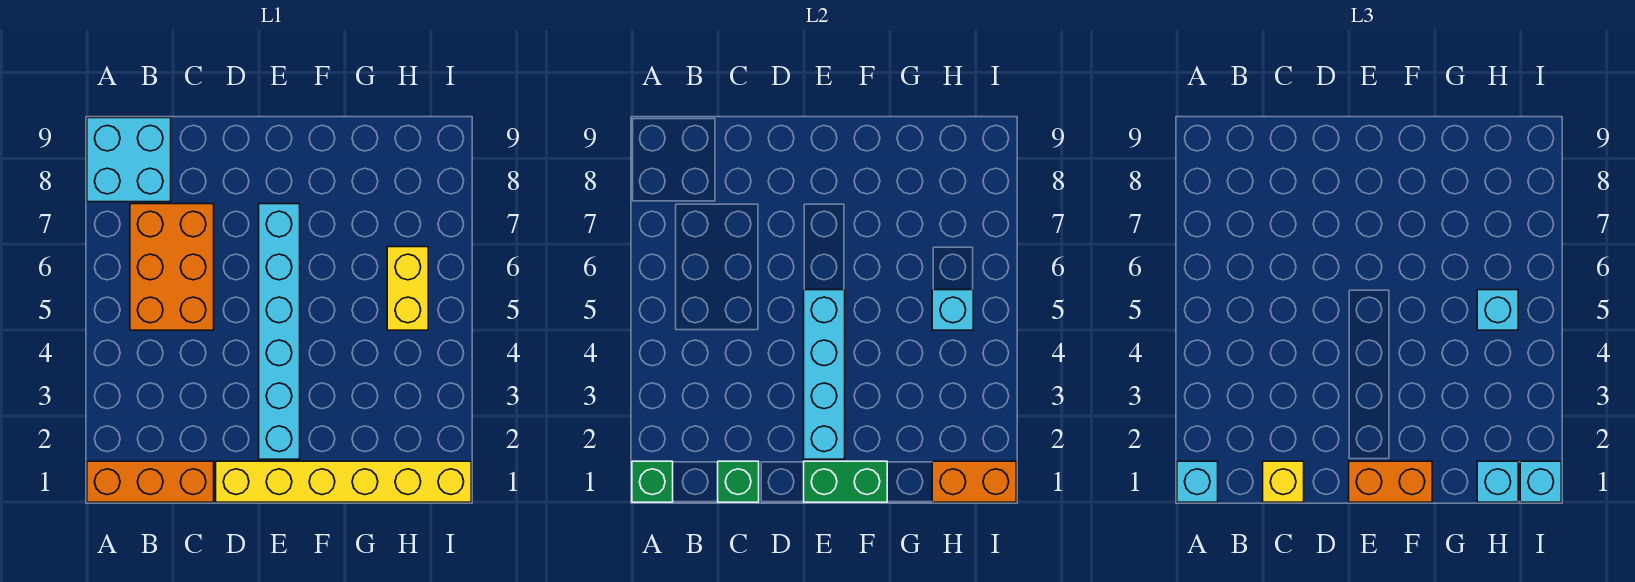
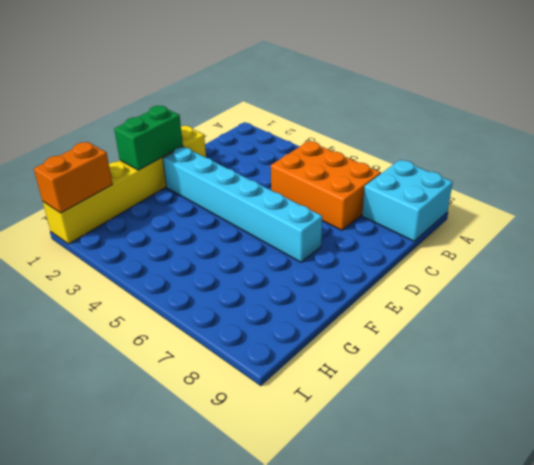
none -> orange brick A1:C1 level 1
none -> yellow brick H5:H6 level 1
none -> green brick A1 level 2

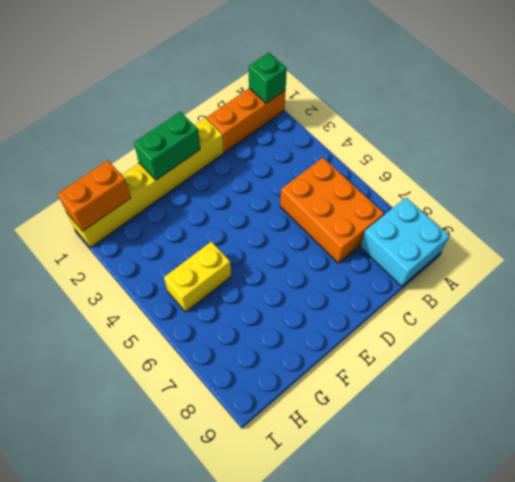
yellow brick G5:H5 level 1 -> yellow brick H5:H6 level 1
none -> cyan brick E2:E7 level 1
none -> green brick C1 level 2
none -> cyan brick E2:E5 level 2

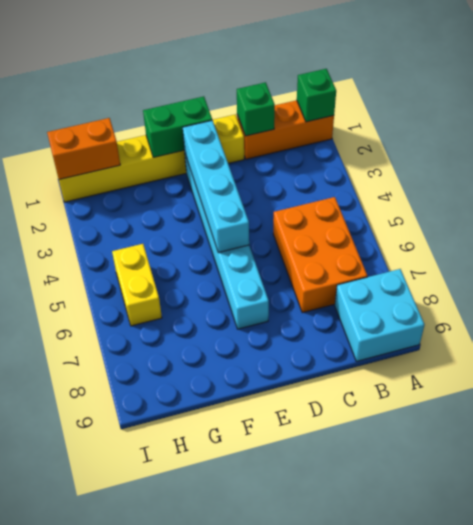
none -> cyan brick H5 level 2
none -> cyan brick A1 level 3
none -> yellow brick C1 level 3

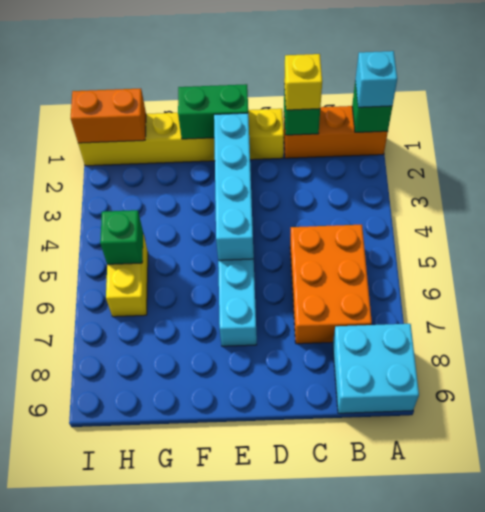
green brick H5 level 2 -> cyan brick H5 level 2
none -> orange brick E1:F1 level 3
none -> cyan brick H1 level 3
none -> cyan brick H5 level 3

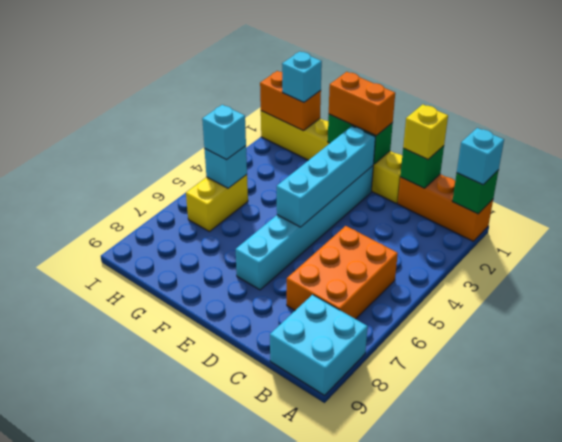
none -> cyan brick I1 level 3

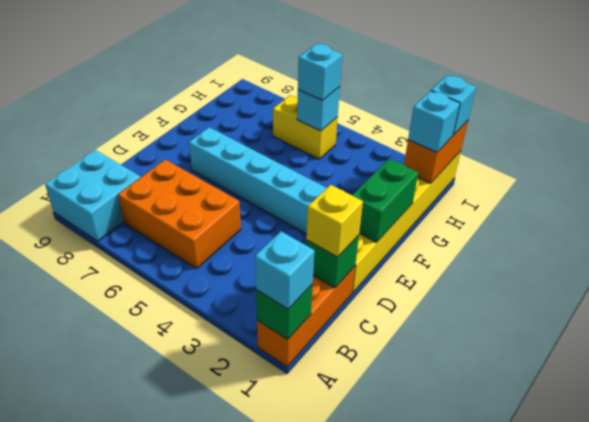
none -> cyan brick E2:E5 level 2
none -> orange brick E1:F1 level 3

